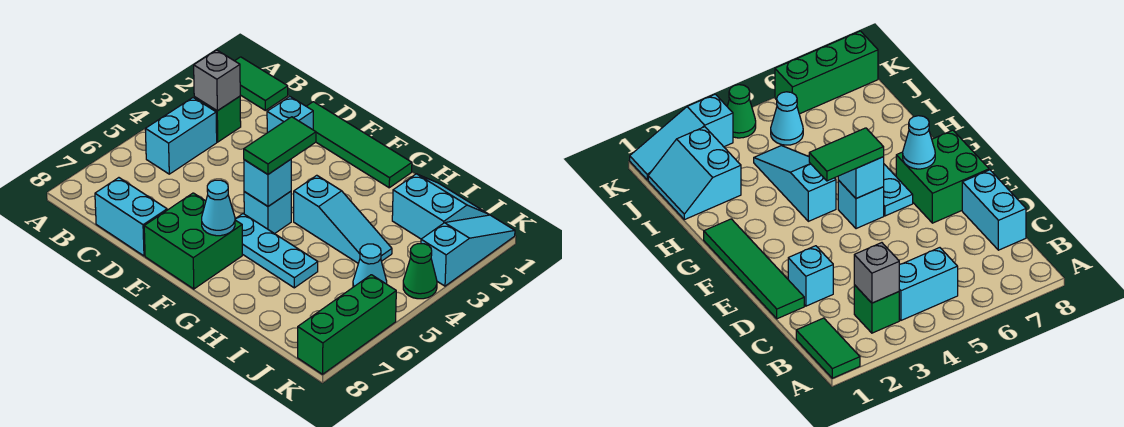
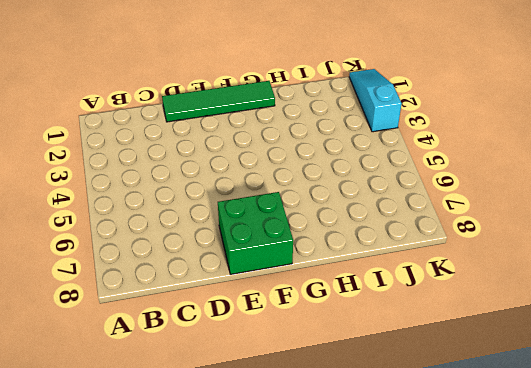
none -> green tile A1:B1 level 1
none -> green brick B3 level 1
none -> cyan brick B4:B5 level 1

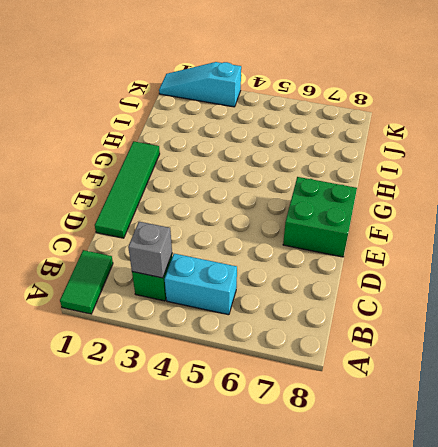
none -> cyan brick C8:D8 level 1
none -> cyan brick D2 level 1
none -> cyan brick F5 level 1

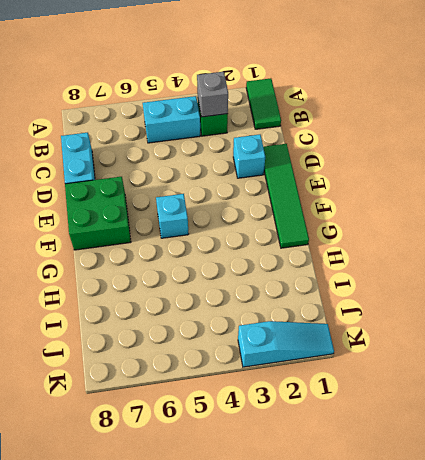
none -> cyan plate F6:H6 level 1
none -> cyan slope G4:I4 level 1 top G
none -> cyan slope I1:J2 level 1 top 2

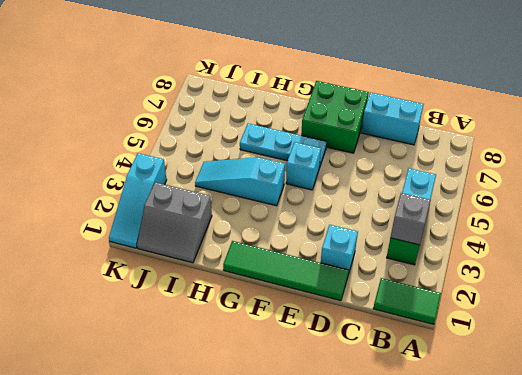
grey slope I1:J2 level 1 top 2 -> cyan slope I1:J2 level 1 top 2
none -> cyan cone J5 level 1
none -> green cone K4 level 1
none -> green brick K6:K8 level 1

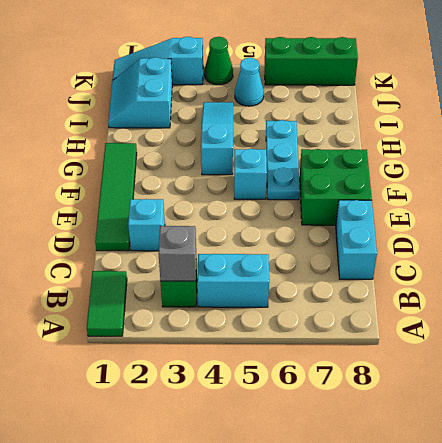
none -> cyan brick F5 level 2
none -> cyan cone F7 level 2
none -> green tile F4:F5 level 3

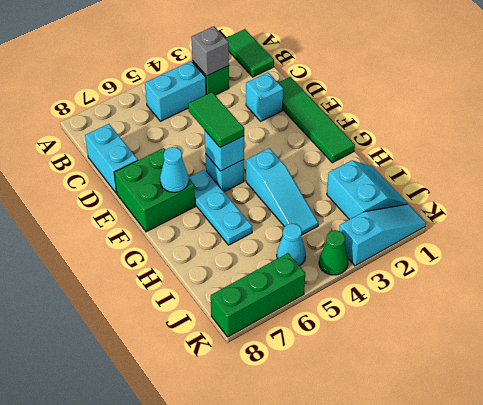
green tile E5:F5 level 3 -> green tile F4:F5 level 3

